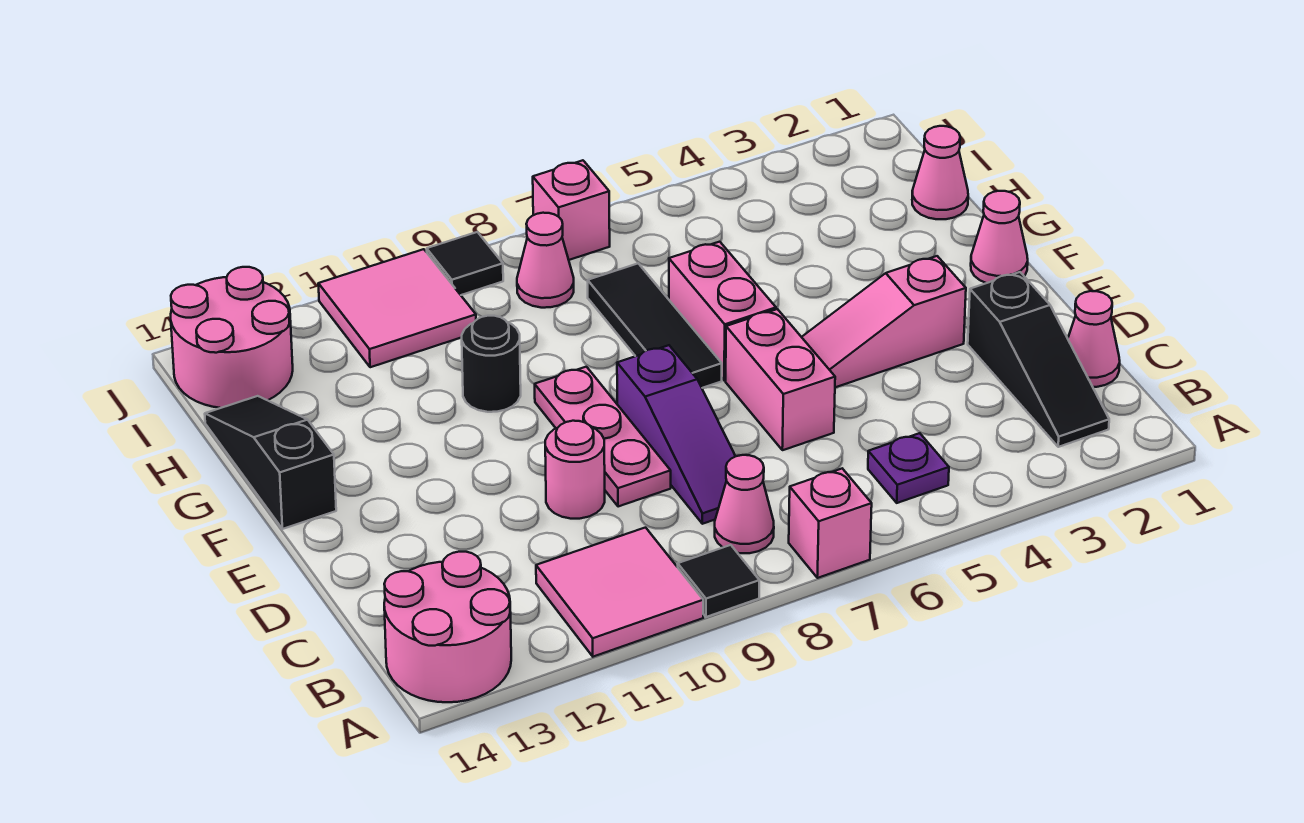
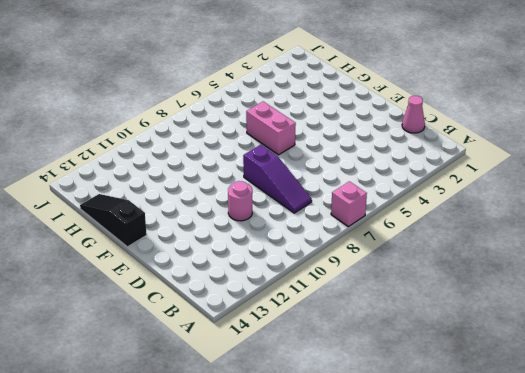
none -> black tile A9 level 1
none -> pink tile A10:B11 level 1
none -> pink round brick A13:B14 level 1

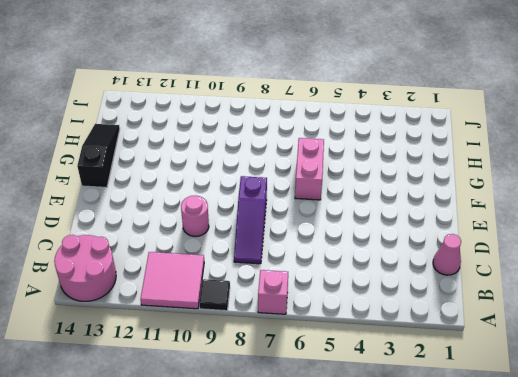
none -> black slope B2:D2 level 1 top D
none -> purple plate B5 level 1
none -> pink cone B8 level 1

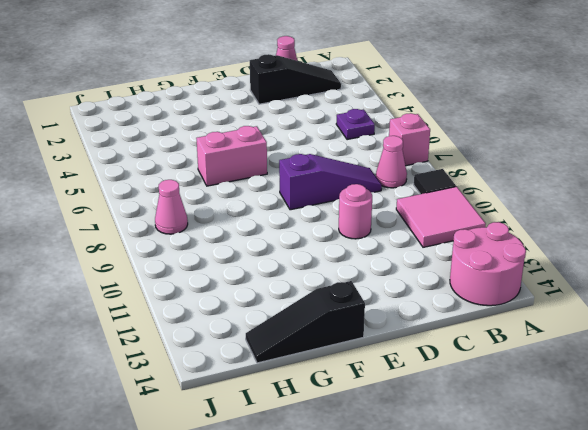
none -> pink brick D6:E6 level 1
none -> pink plate D9:F9 level 1
none -> pink slope E3:E5 level 1 top 3

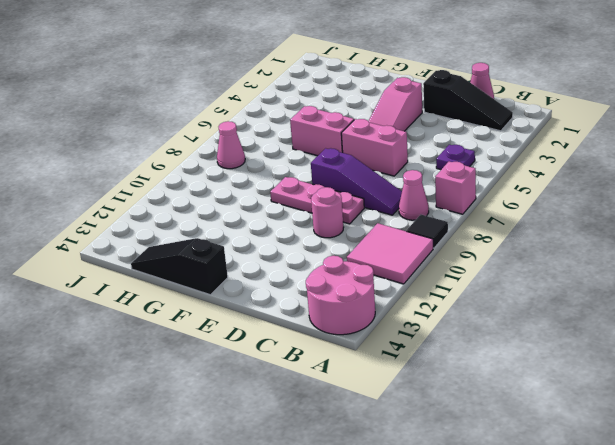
none -> pink cone F1 level 1
none -> black tile F7:H7 level 1
none -> black round brick G10 level 1

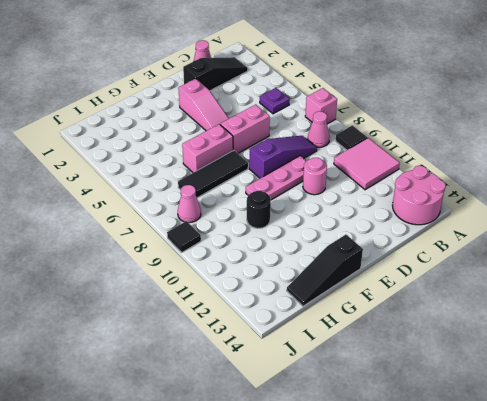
none -> pink cone F1 level 1
none -> pink cone H1 level 1
none -> pink tile I10:J11 level 1

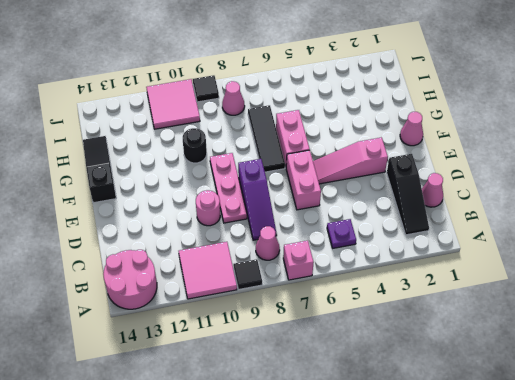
none -> pink cone H1 level 1
none -> pink round brick I13:J14 level 1
none -> pink brick J7 level 1

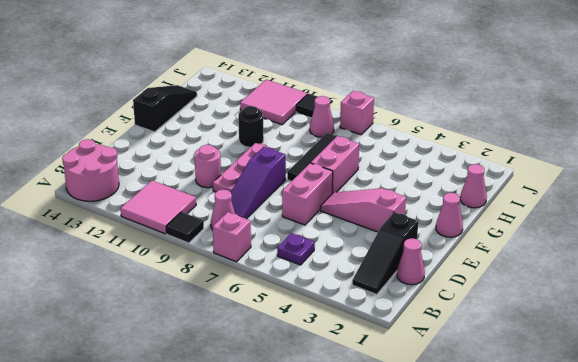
none -> pink round brick I13:J14 level 1

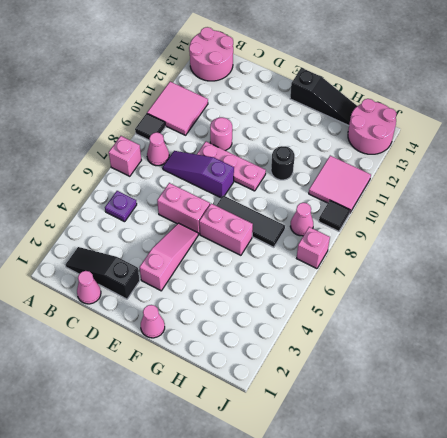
none -> pink cone H1 level 1

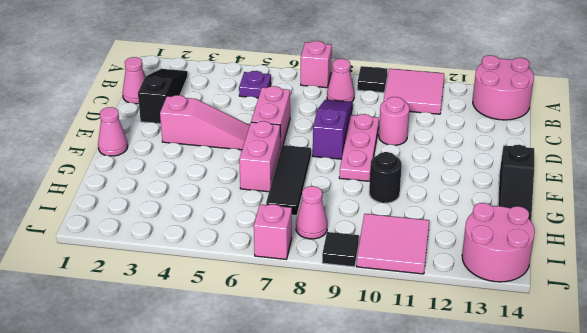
none -> pink cone H1 level 1

